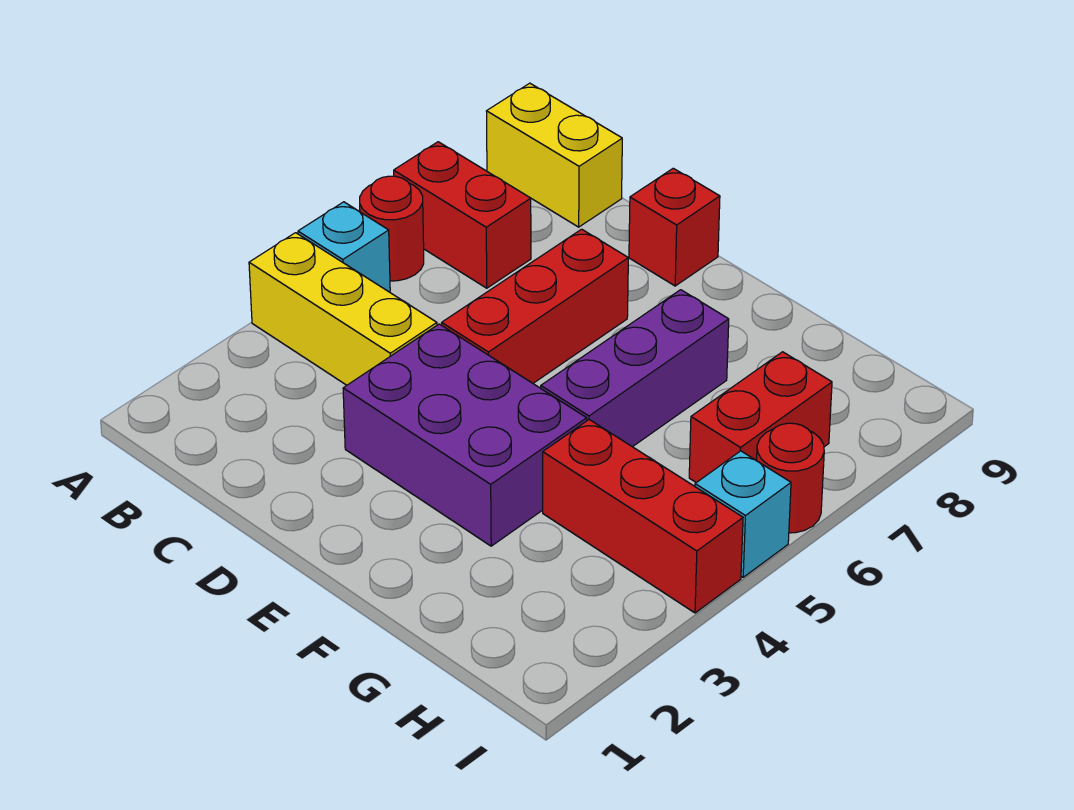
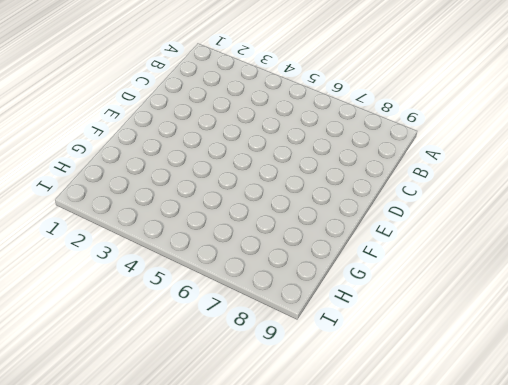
none -> yellow brick A4:C4 level 1
none -> cyan brick A5 level 1
none -> red round brick A6 level 1

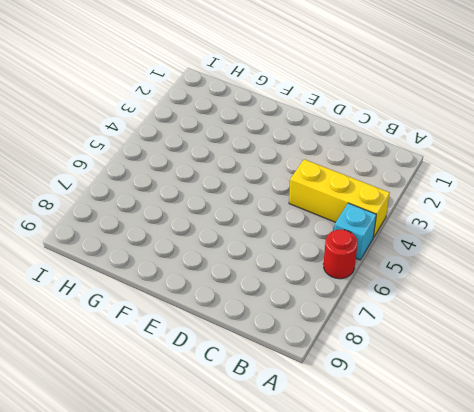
none -> red brick A7:B7 level 1
none -> yellow brick A9:B9 level 1
none -> purple brick D3:F4 level 1

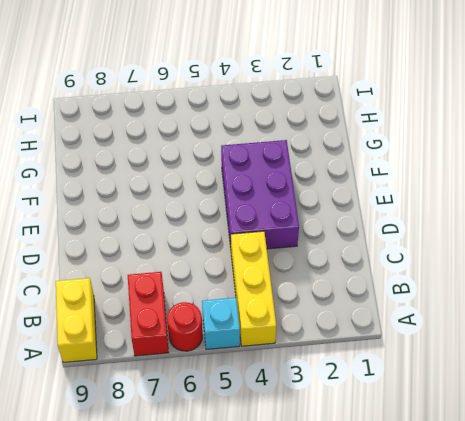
none -> red brick D5:D7 level 1
none -> red brick D9 level 1
none -> purple brick F5:F7 level 1

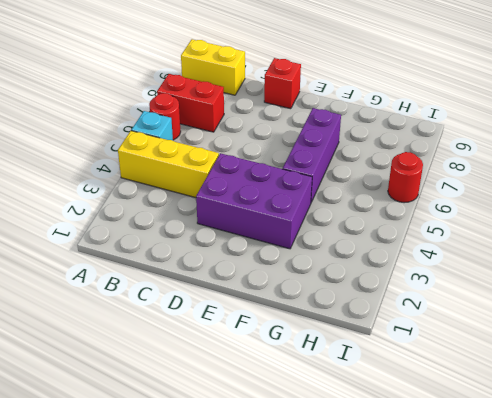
none -> red brick D5:D7 level 1
none -> red brick G4:I4 level 1
none -> red brick H6:H7 level 1

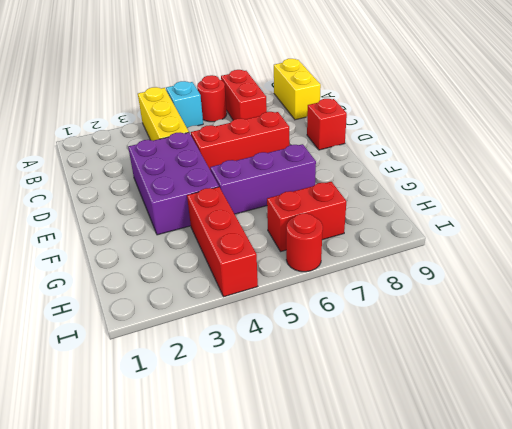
none -> cyan brick I5 level 1

